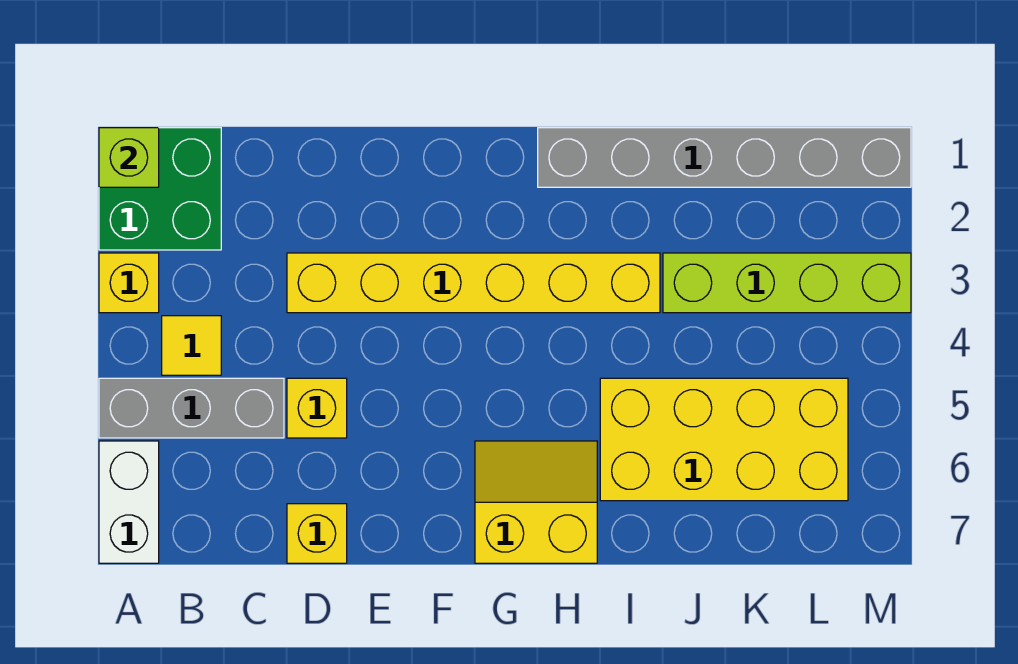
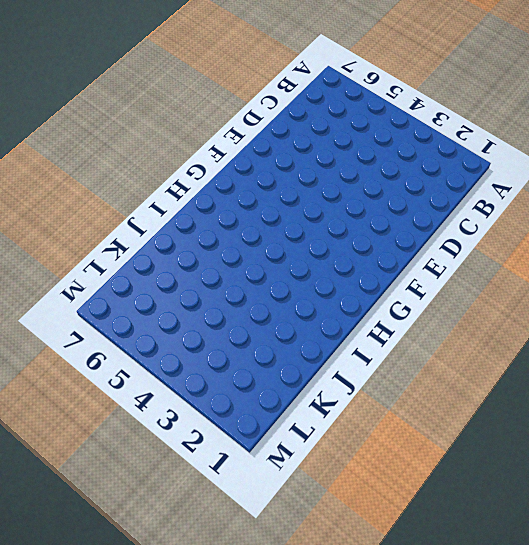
none -> green brick A1:B2 level 1
none -> yellow brick A3 level 1
none -> grey brick A5:C5 level 1

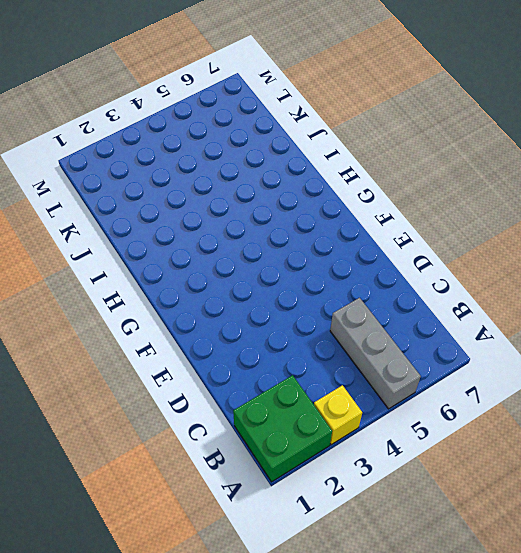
none -> white brick A6:A7 level 1
none -> yellow tile B4 level 1
none -> yellow brick D3:I3 level 1

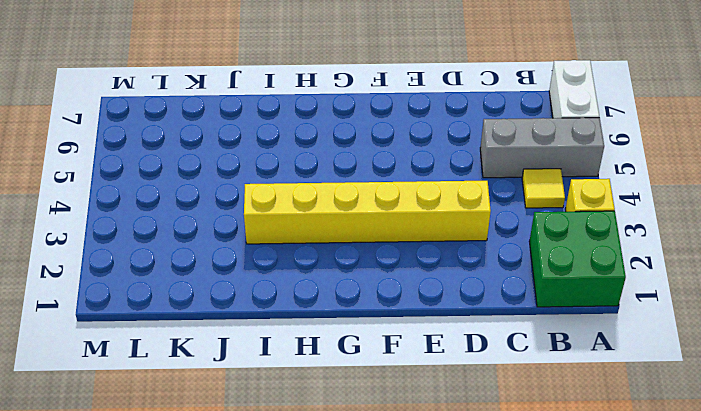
none -> yellow brick D5 level 1
none -> yellow brick D7 level 1
none -> yellow slope G6:H7 level 1 top 7

